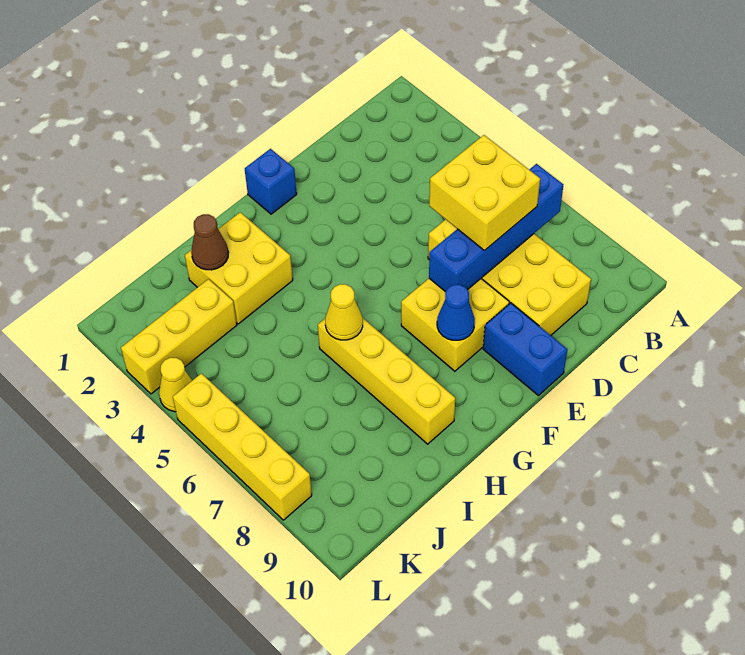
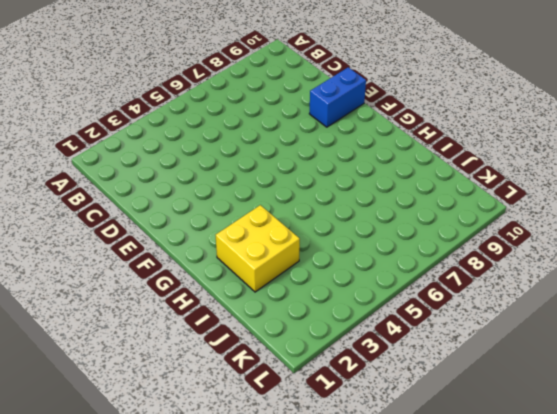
none -> yellow brick C6:D9 level 1
none -> yellow brick E7:F8 level 1
none -> blue brick F1 level 1

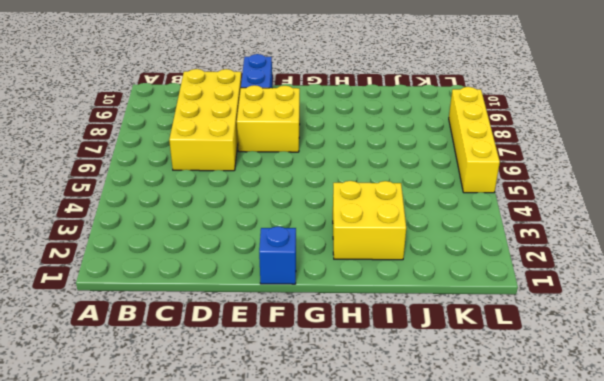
none -> yellow brick H6:H9 level 1
none -> yellow brick J3:L3 level 1
none -> yellow cone L4 level 1

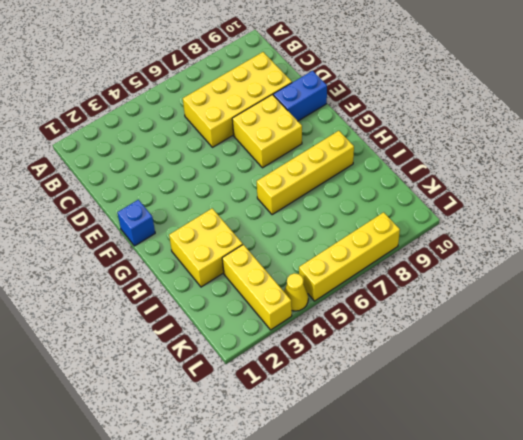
none -> blue brick B7:E7 level 2
none -> blue cone F8 level 2
none -> yellow cone H6 level 2

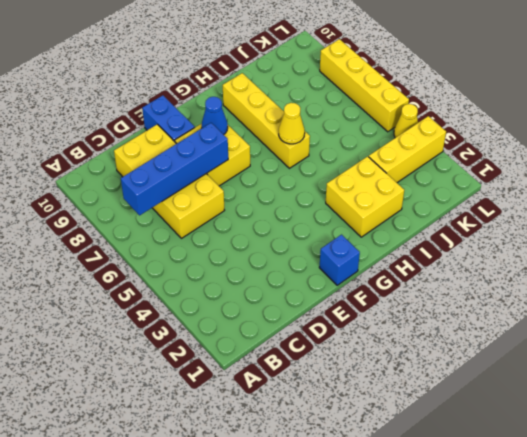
none -> brown cone I2 level 2
none -> yellow brick C6:D7 level 3

